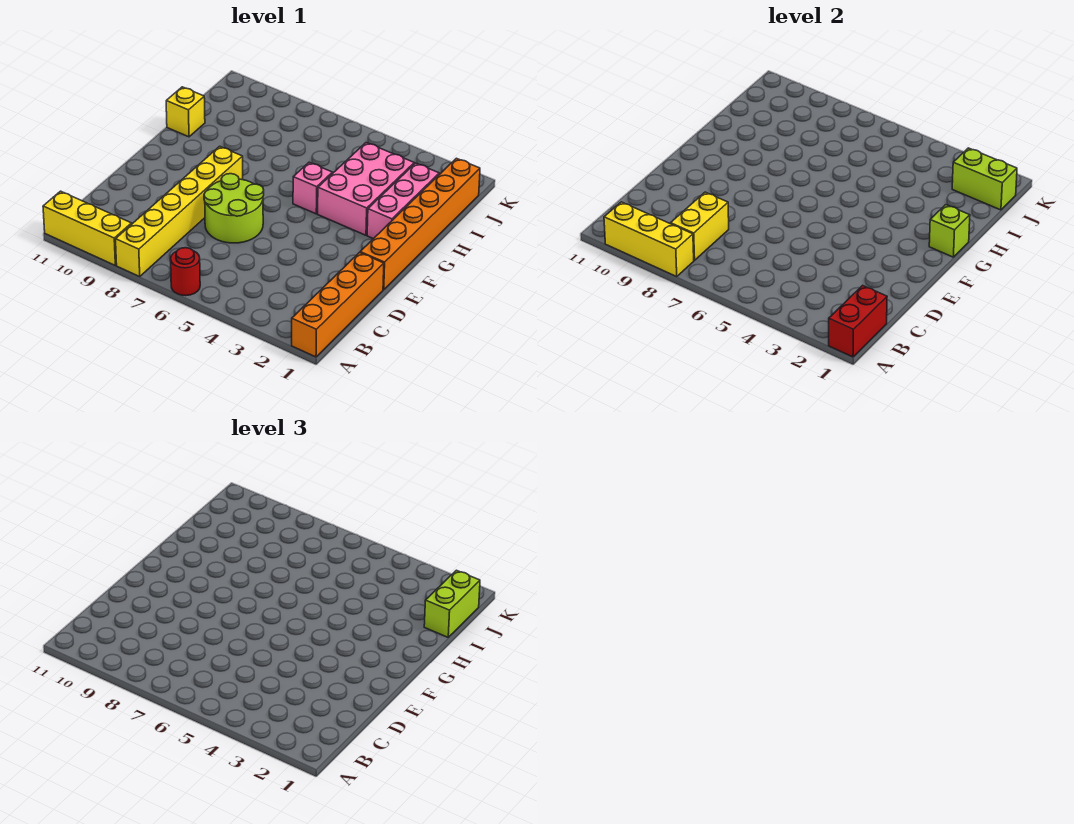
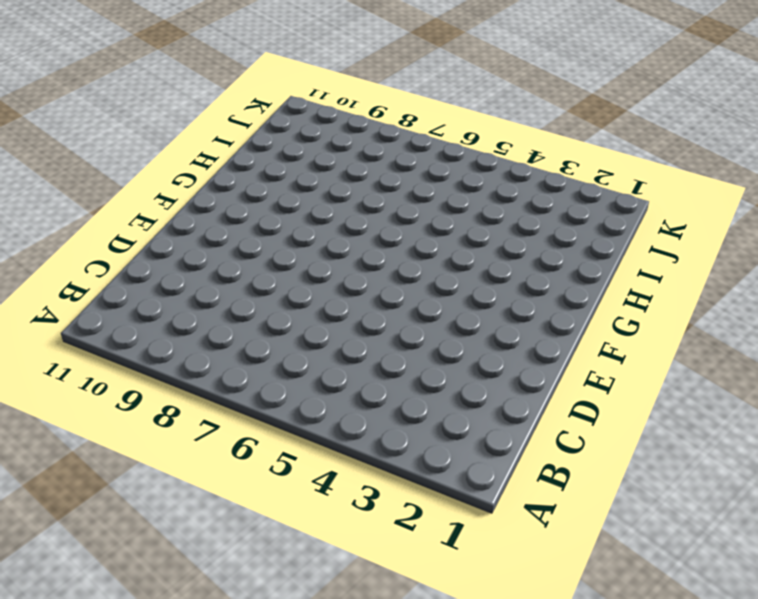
none -> orange brick A1:D1 level 1
none -> red round brick A6 level 1
none -> yellow brick A8:F8 level 1

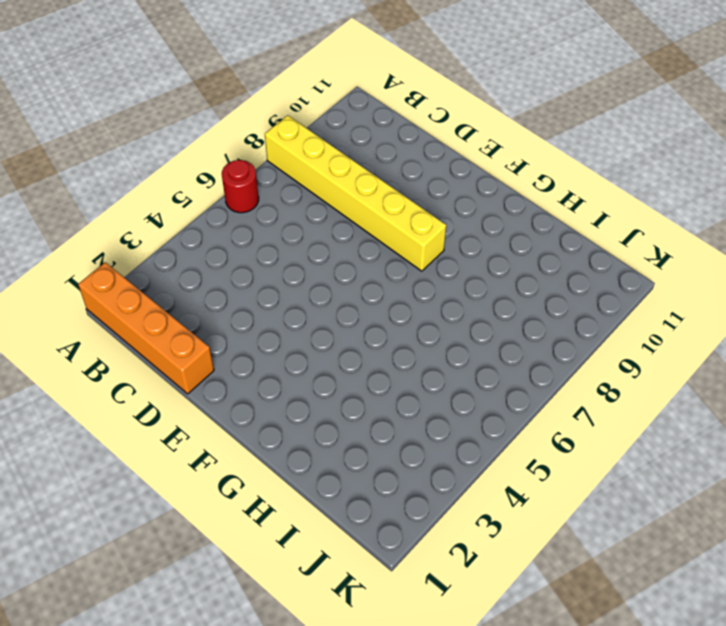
none -> yellow brick A9:A11 level 1
none -> lime round brick D6:E7 level 1
none -> orange brick E1:J1 level 1

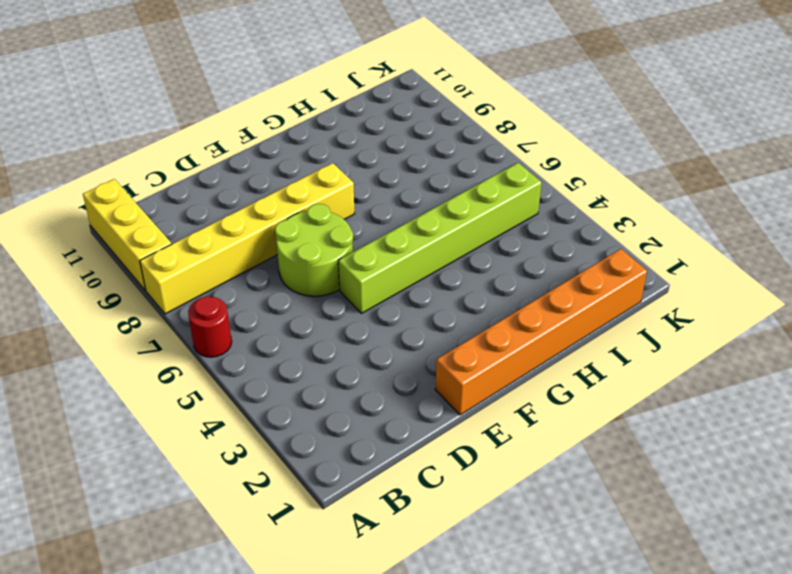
lime brick E5:J5 level 1 -> pink brick G5 level 1
none -> orange brick A1:D1 level 1
none -> pink brick G2:I2 level 1
none -> pink brick G3:I4 level 1

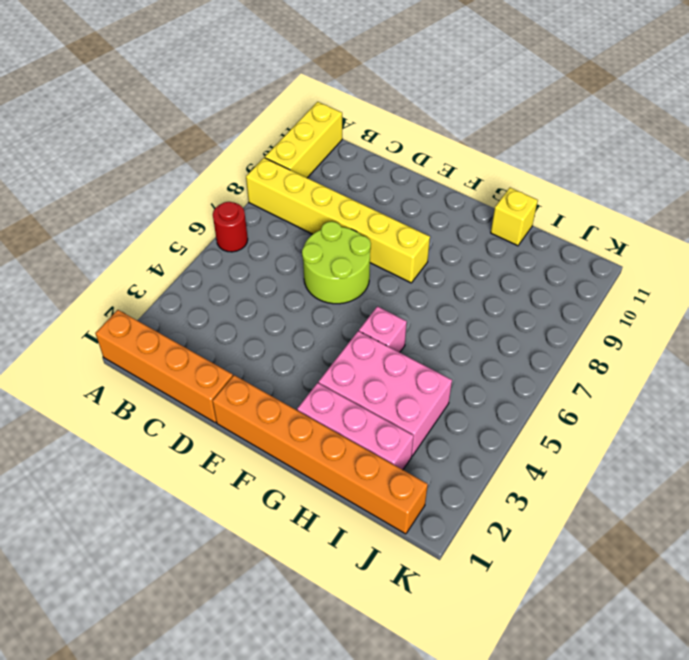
none -> red brick A1:B1 level 2
none -> yellow brick A8:A10 level 2
none -> yellow brick B8:C8 level 2

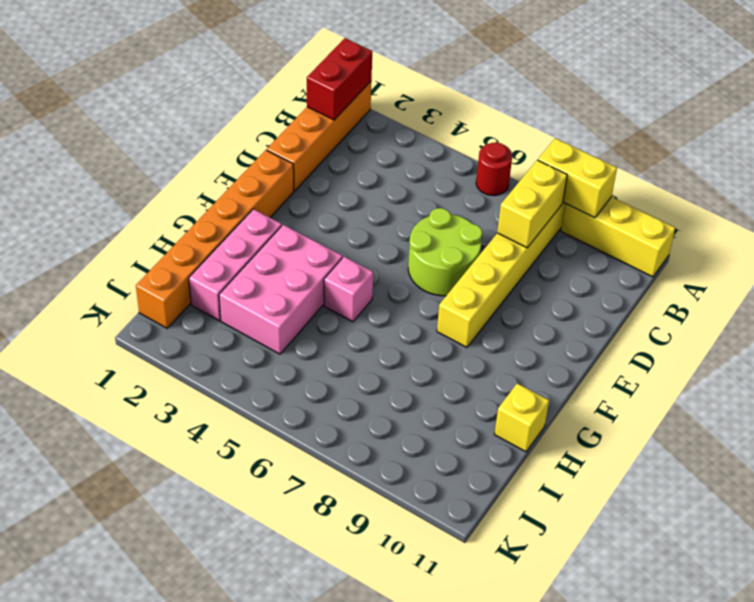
yellow brick A8:A9 level 2 -> yellow brick A8:A10 level 2
none -> lime brick G1 level 2
none -> lime brick J1:J2 level 2
none -> lime brick I1:J1 level 3

